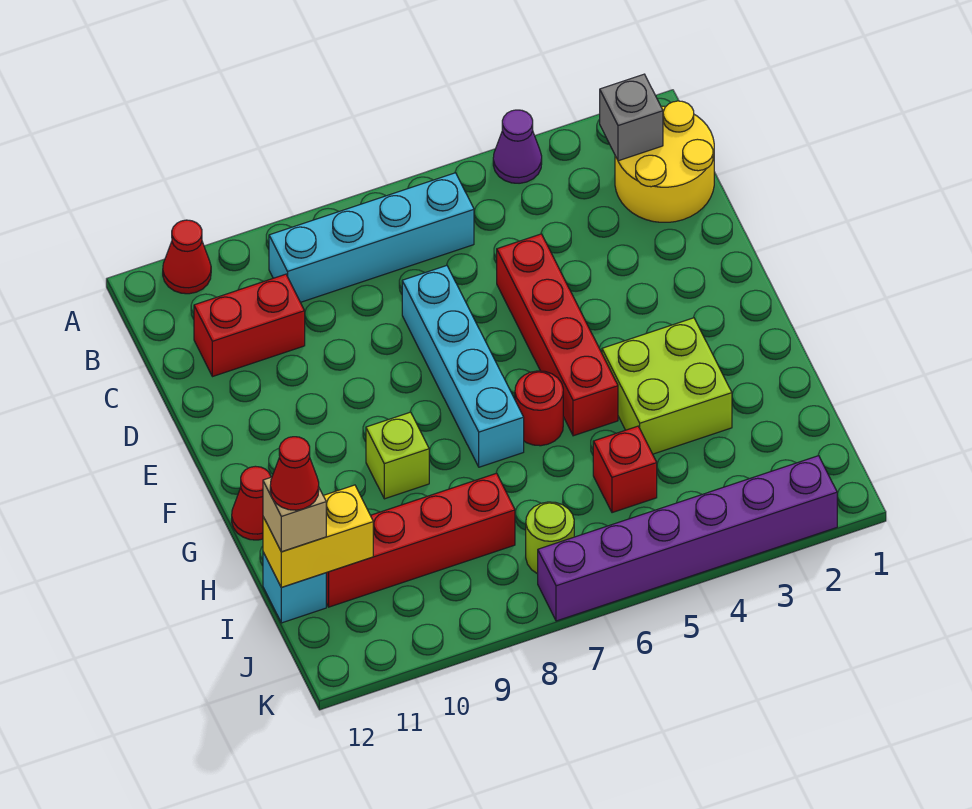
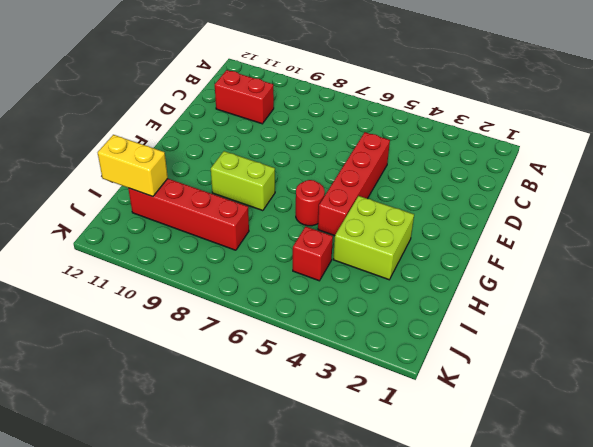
lime brick G8:G9 level 1 -> lime brick G9 level 1
none -> purple cone A4 level 1
none -> red cone A11 level 1
none -> yellow round brick B1:C2 level 1

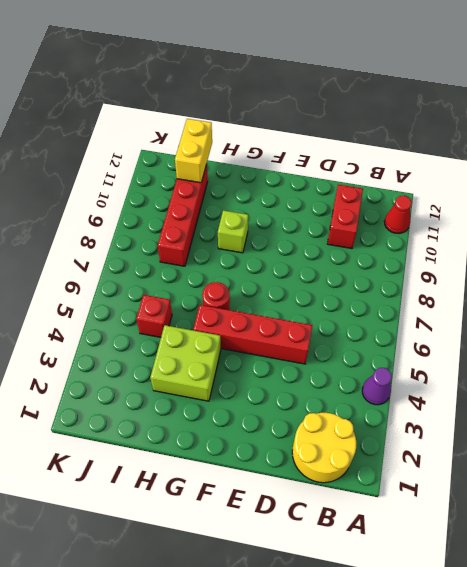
none -> cyan brick B6:B9 level 1
none -> cyan brick D7:G7 level 1
none -> red cone G12 level 1

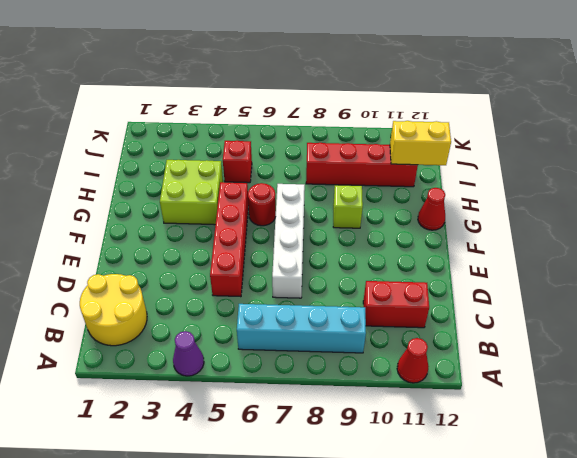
white brick D7:G7 level 1 -> cyan brick D7:G7 level 1
none -> cyan brick I12 level 1
none -> lime round brick J7 level 1
none -> purple brick K2:K7 level 1

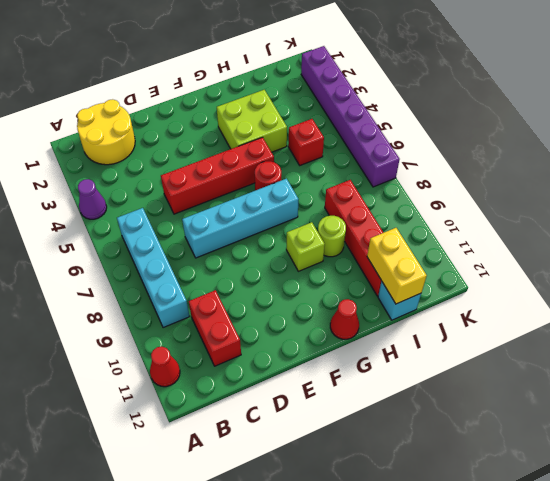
lime round brick H9 level 1 -> lime round brick J7 level 1
none -> grey brick B2 level 2
none -> tan brick I12 level 3
none -> red cone I12 level 4

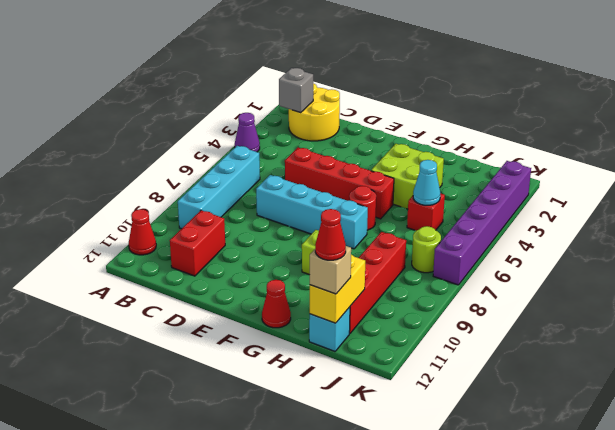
cyan cone I5 level 2 -> none

